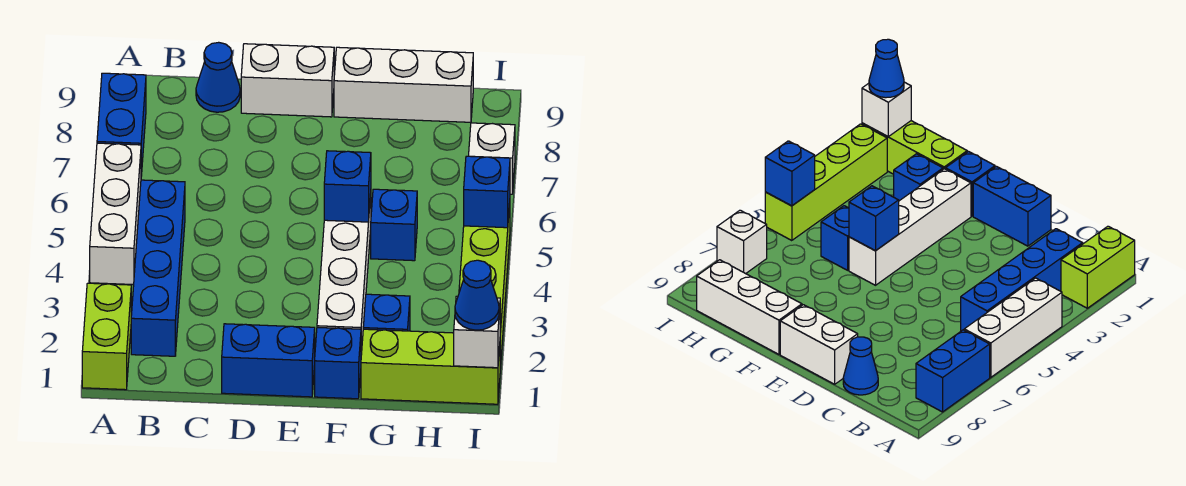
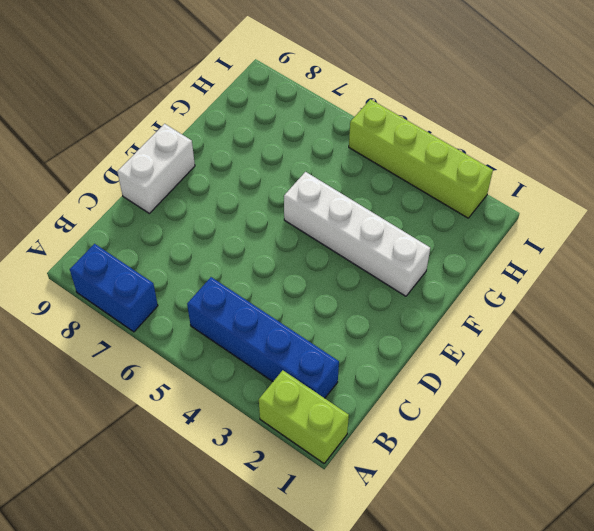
none -> white brick A4:A6 level 1
none -> blue cone C9 level 1
none -> blue brick D1:E1 level 1

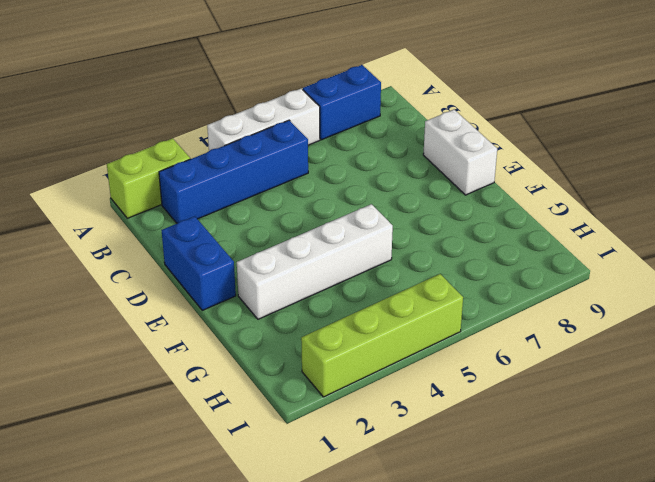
none -> blue cone C9 level 1
none -> blue brick F1 level 1
none -> white brick F9:H9 level 1

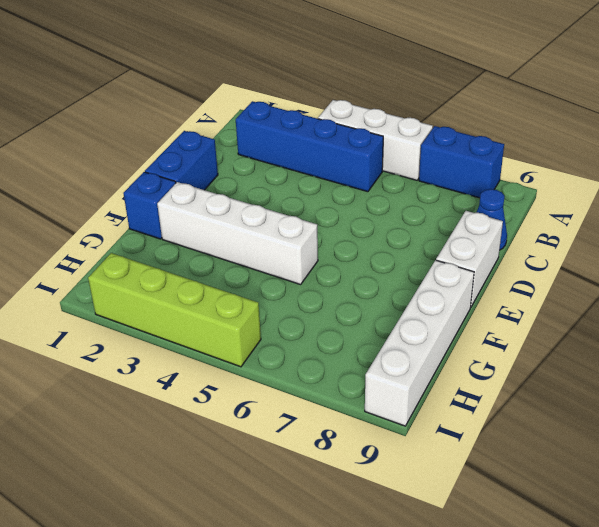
white brick F9:I9 level 1 -> white brick F9:H9 level 1
none -> lime brick A1:A2 level 1
none -> lime brick G1:I1 level 1
none -> blue brick G2 level 1

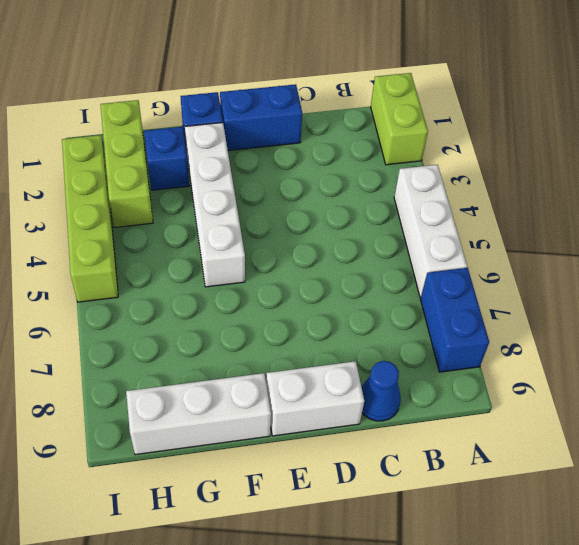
lime brick H1:H3 level 1 -> lime brick G1:I1 level 1
none -> blue brick B2:B5 level 1
none -> blue brick G5 level 1
none -> white brick I7 level 1

